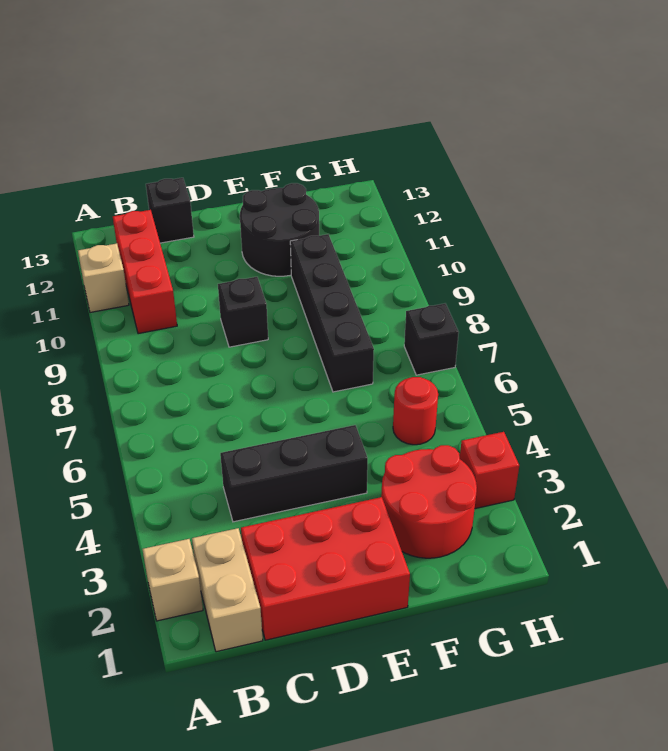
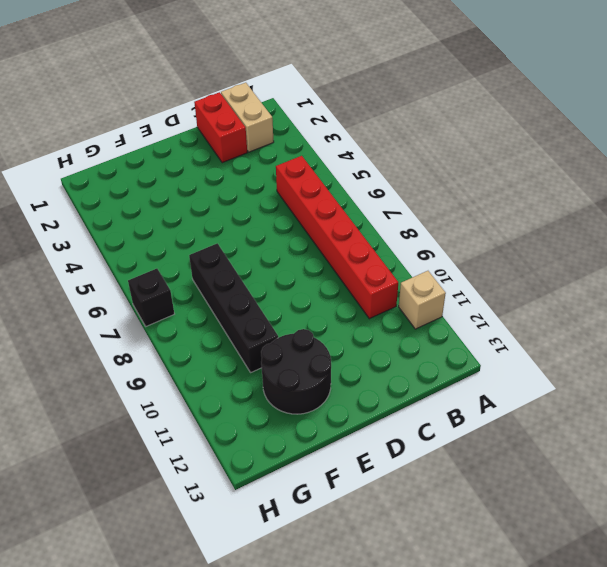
red brick B5:B10 level 1 -> red brick B10:B12 level 1
red brick C1:C2 level 1 -> red brick C1:E2 level 1
none -> tan brick A2 level 1
none -> black brick C4:E4 level 1
none -> black brick C13 level 1

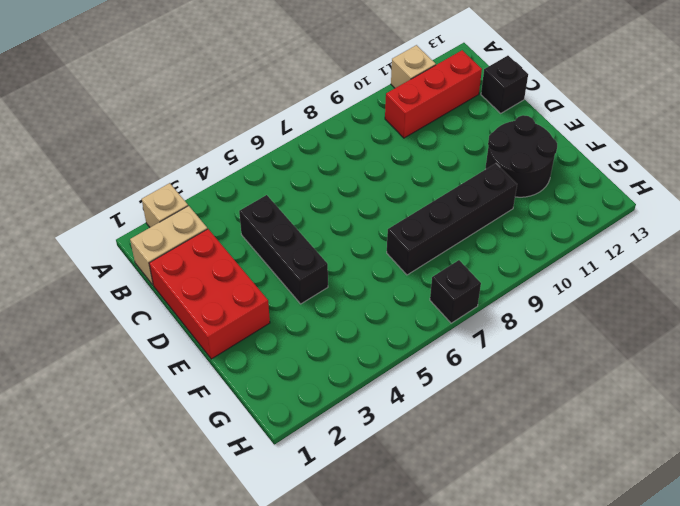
none -> black brick D9 level 1
none -> red round brick F2:G3 level 1
none -> red round brick G5 level 1

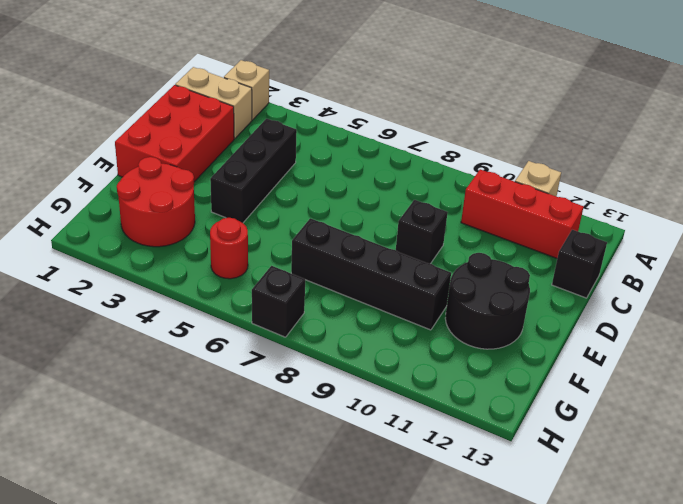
none -> red brick H3 level 1

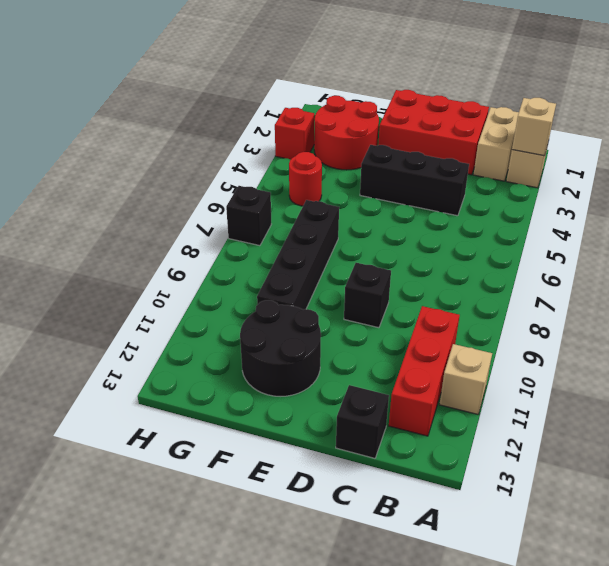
tan brick A2 level 2 -> none

